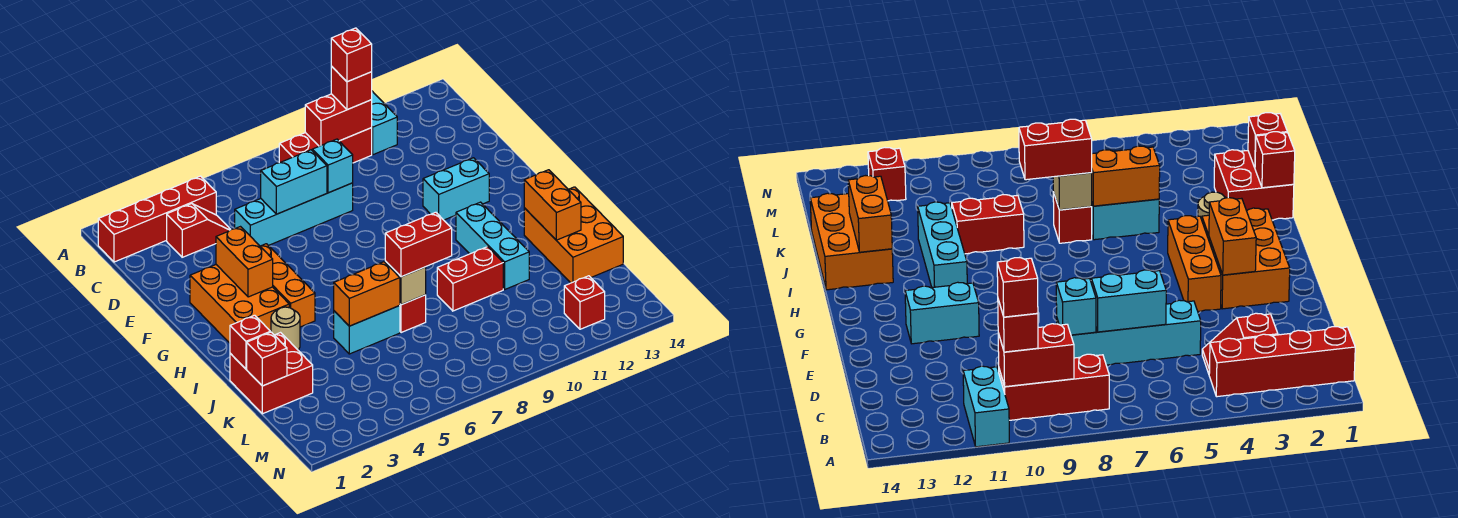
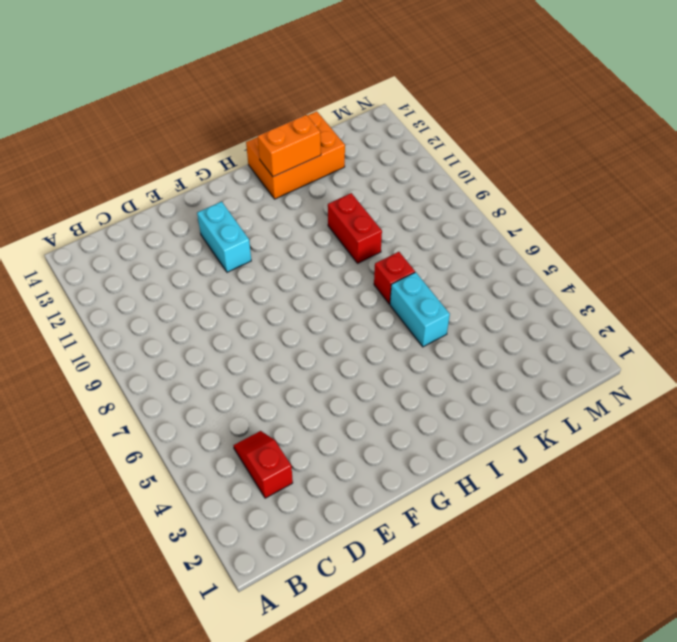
none -> cyan brick A11:B11 level 1
none -> red brick B1:B4 level 1
none -> red brick B8:B10 level 1

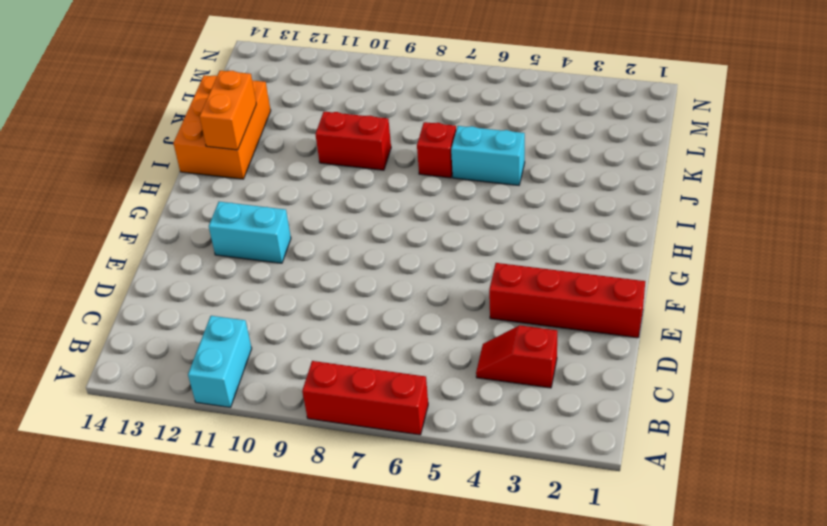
red brick A6:A8 level 1 -> red brick B8:B10 level 1
red brick E1:E4 level 1 -> red brick B1:B4 level 1
none -> cyan brick D5:D8 level 1
none -> orange brick F2:H3 level 1
none -> orange brick F4:H4 level 1

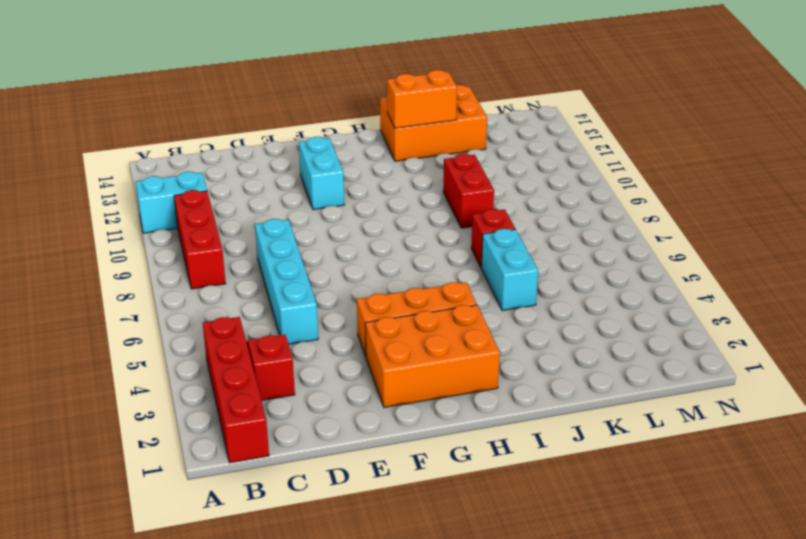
none -> cyan brick H11:J11 level 1
none -> tan round brick I3 level 1
none -> red brick J1:K2 level 1

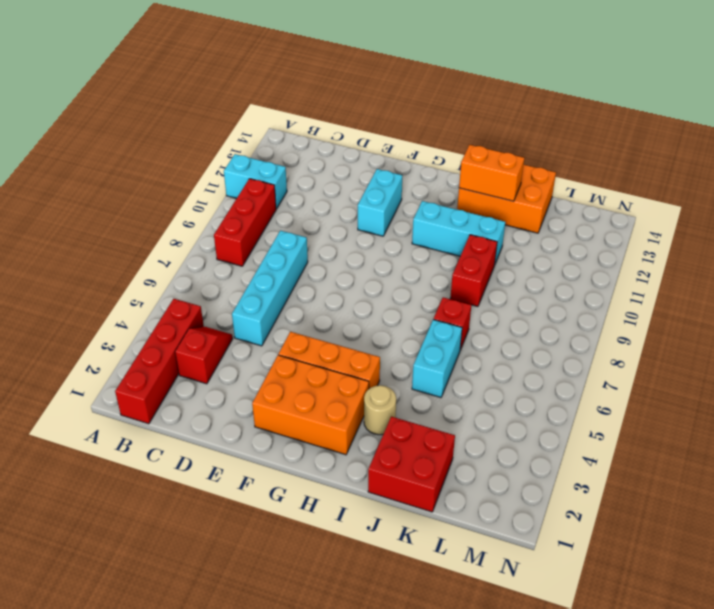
none -> red brick M12 level 1
none -> red brick B9:B10 level 2
none -> cyan brick D6:D7 level 2

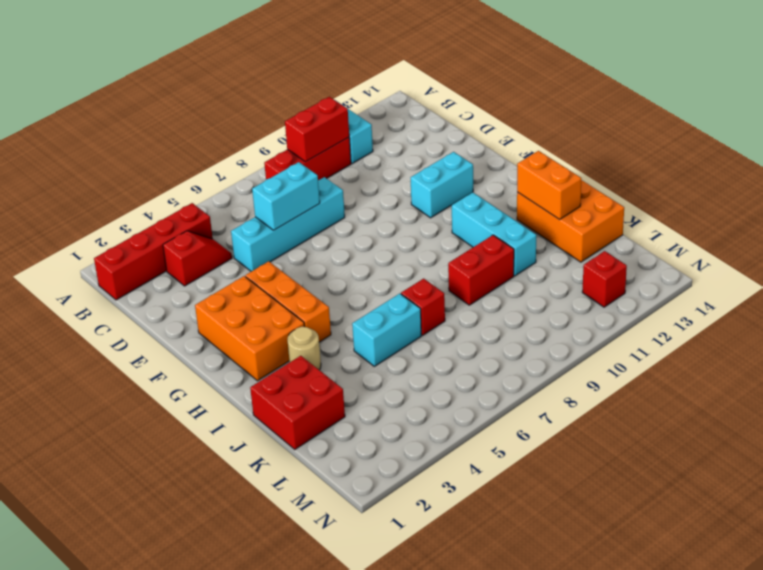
none -> cyan brick D8 level 2
none -> orange brick F3:G3 level 2
none -> red brick J1 level 2

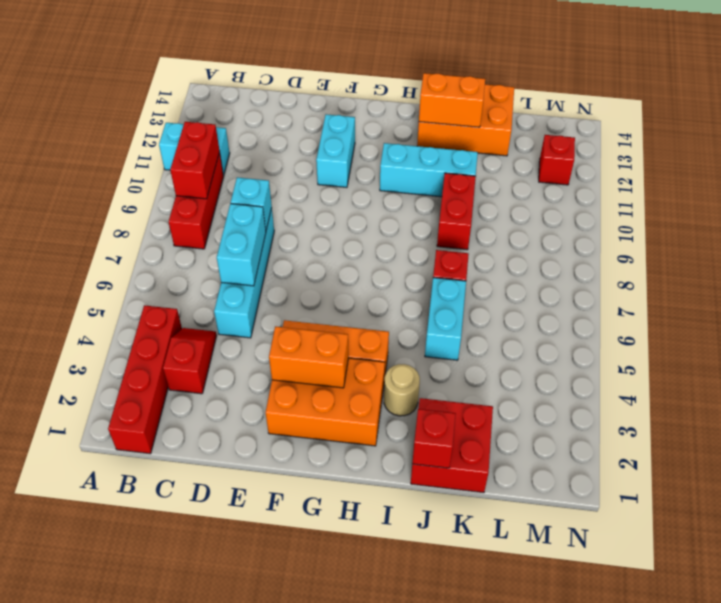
none -> orange brick J5:J6 level 2
none -> tan brick J7 level 2
none -> red brick K1 level 2

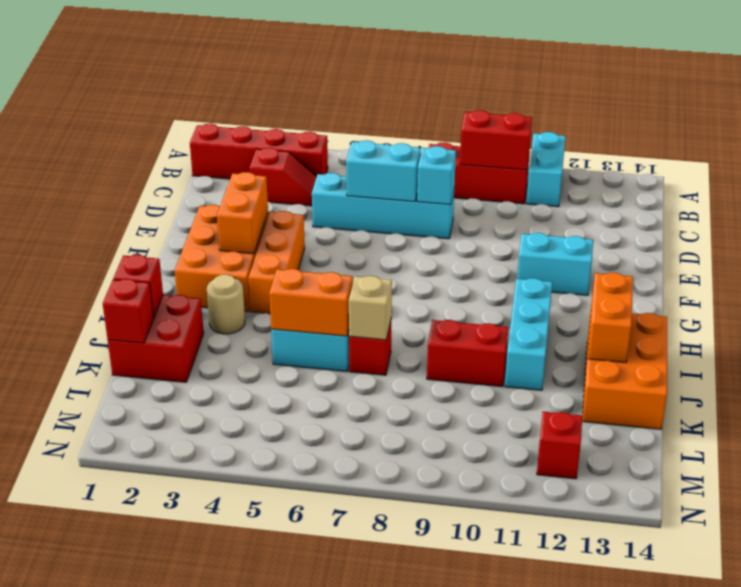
none -> red brick B10 level 3
none -> red brick J7:J8 level 3
none -> red brick B10 level 4

